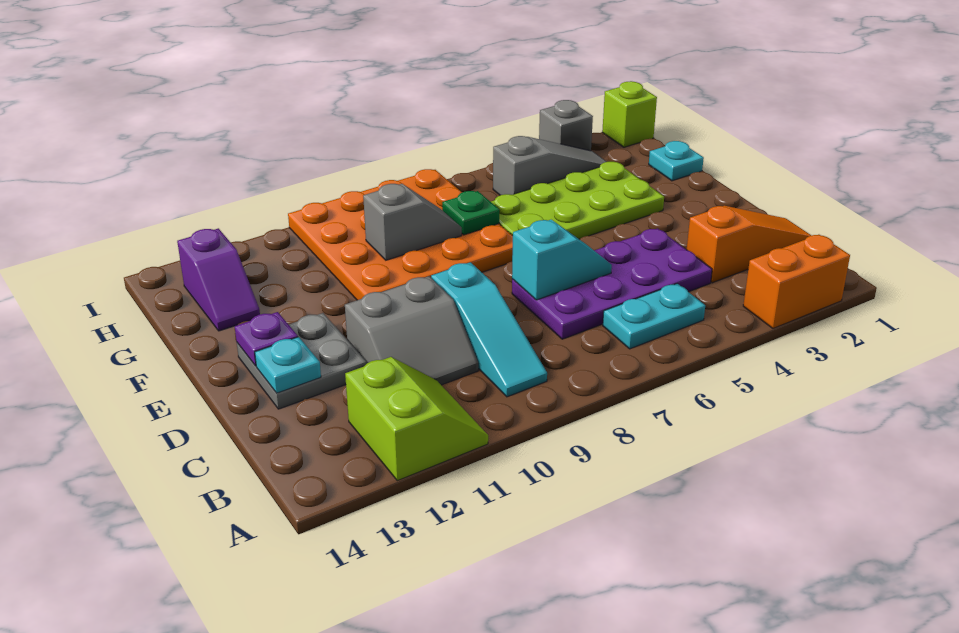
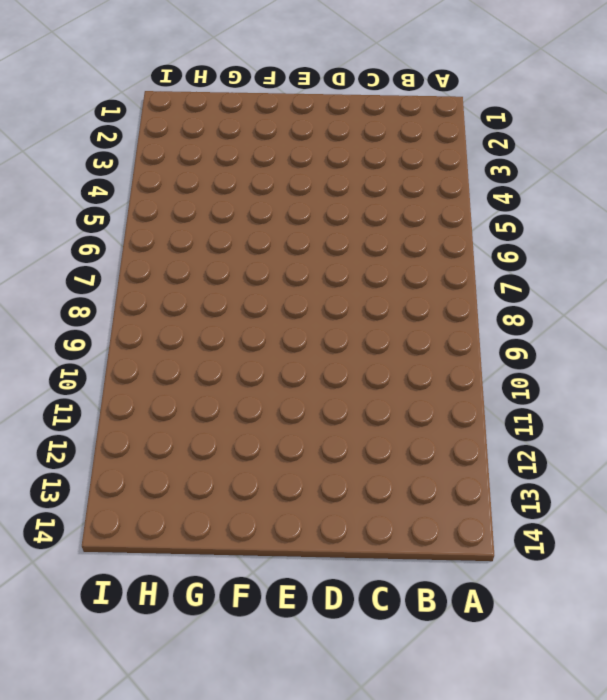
none -> orange brick A2:A3 level 1
none -> lime slope A11:B12 level 1 top 12
none -> cyan plate B5:B6 level 1

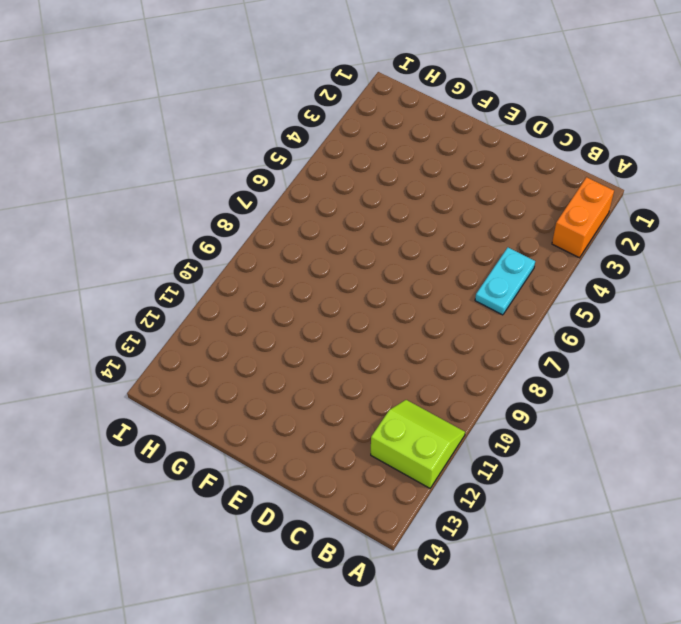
none -> cyan slope B9:D9 level 1 top D
none -> orange slope C1:C3 level 1 top 3
none -> purple plate C4:D7 level 1

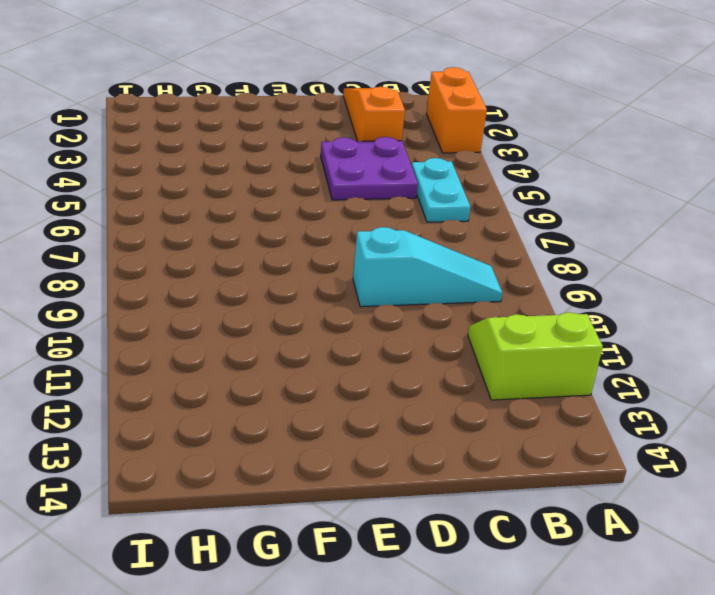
purple plate C4:D5 level 1 -> purple plate C4:D7 level 1
none -> grey slope C10:D11 level 1 top D
none -> grey plate D12:E13 level 1
none -> lime plate F3:G6 level 1

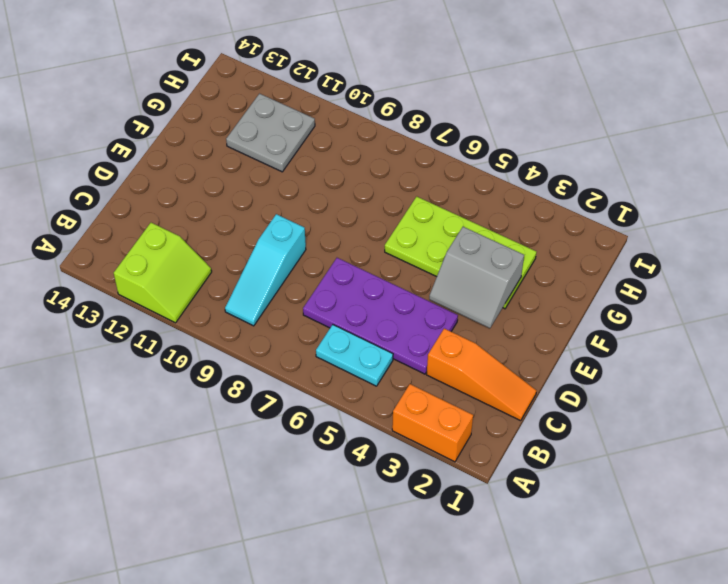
grey slope E3:F4 level 2 top F -> grey slope C10:D11 level 1 top D
grey plate G11:H12 level 1 -> grey plate D12:E13 level 1
none -> orange plate F7:I10 level 1
none -> cyan plate G1 level 1
none -> purple slope G13:H13 level 1 top H

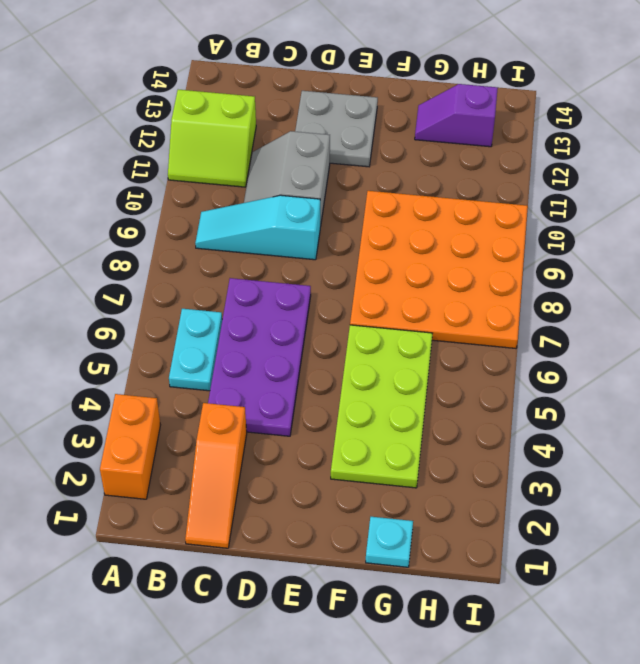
none -> grey slope H3:H5 level 1 top 5
none -> lime brick I1 level 1
none -> grey brick I3 level 1

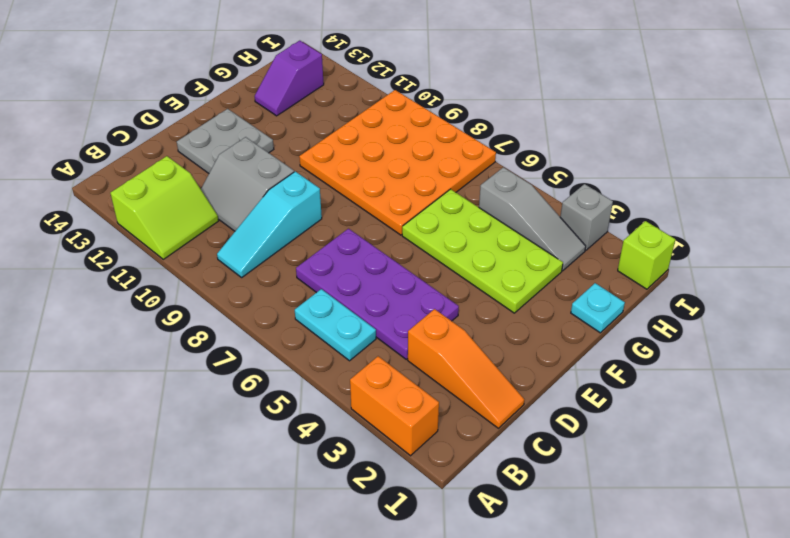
none -> cyan slope D6:D7 level 2 top 7
none -> cyan plate D13 level 2
none -> purple plate E13 level 2

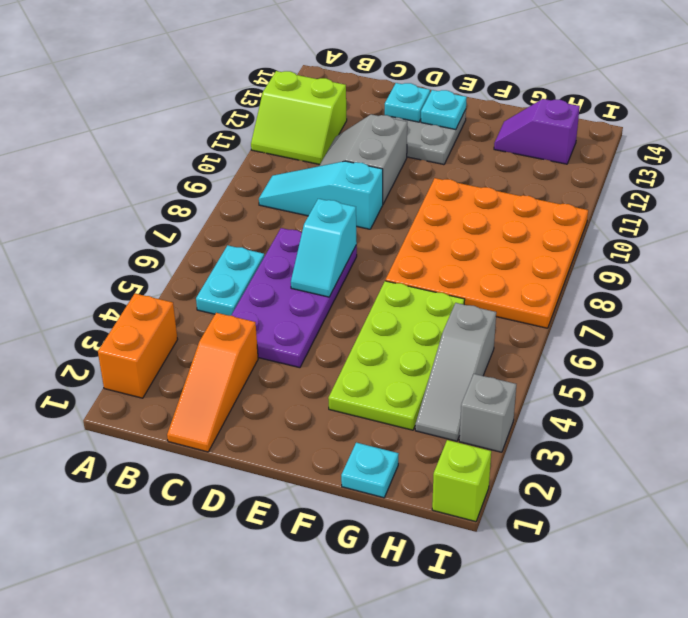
cyan plate E13 level 2 -> purple plate E13 level 2
none -> green plate G7 level 2
none -> grey slope G8:G9 level 2 top 9

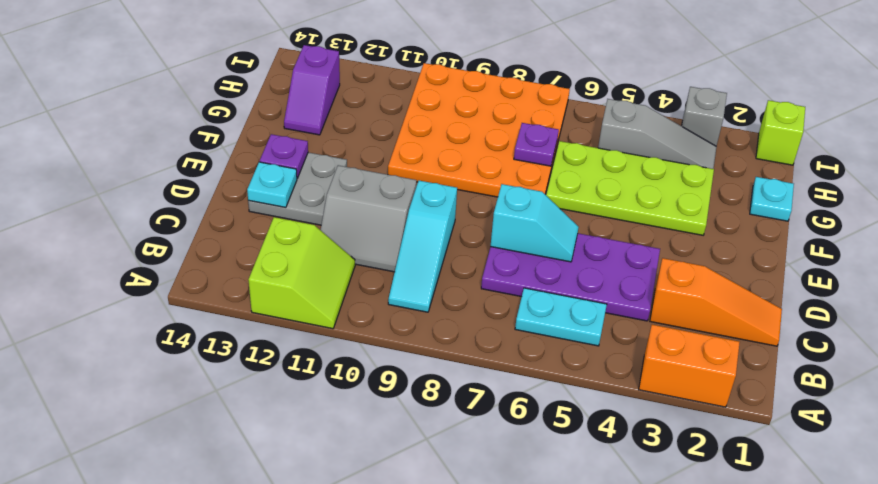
purple plate G7 level 2 -> green plate G7 level 2
none -> grey slope G8:G9 level 2 top 9

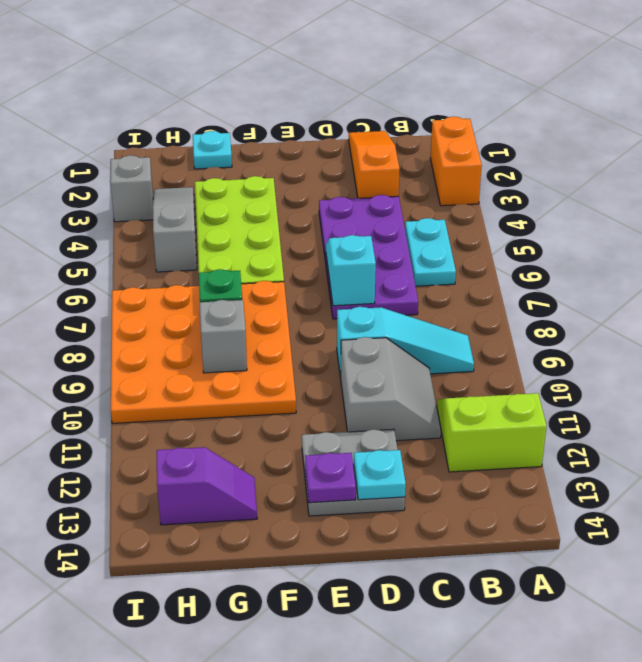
none -> lime brick I1 level 1

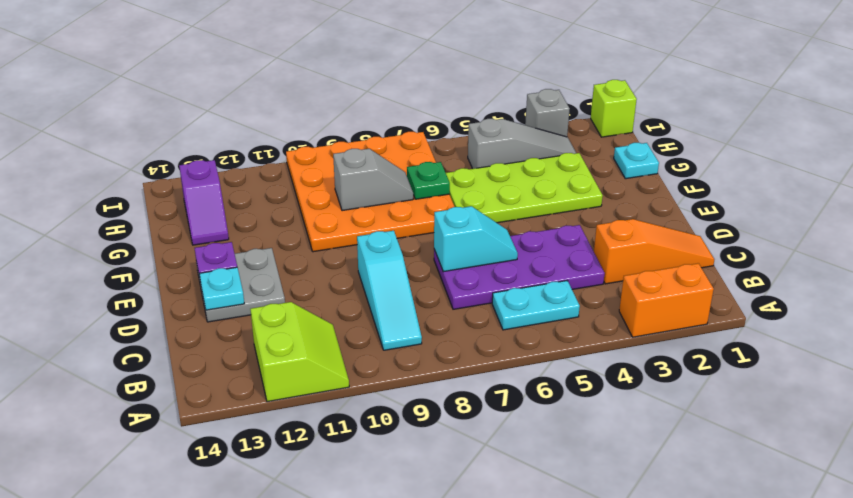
none -> grey slope C10:D11 level 1 top D

